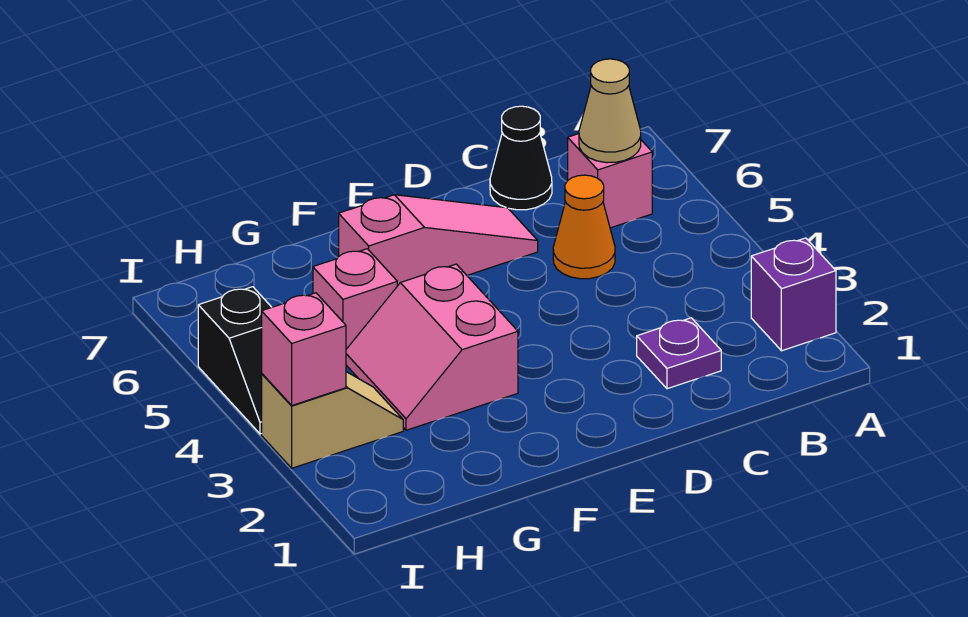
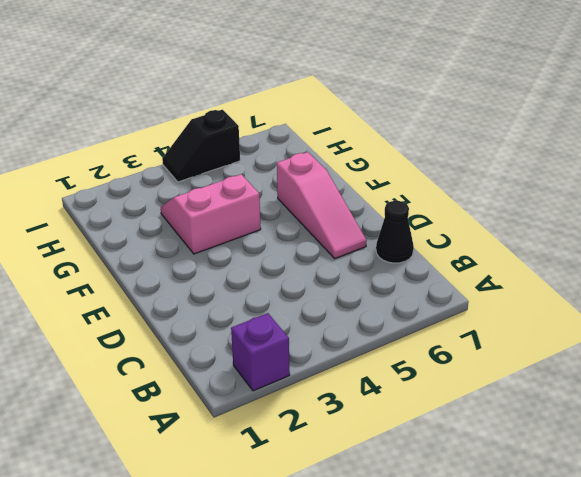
none -> pink brick B6 level 1
none -> purple plate C2 level 1
none -> orange cone C5 level 1

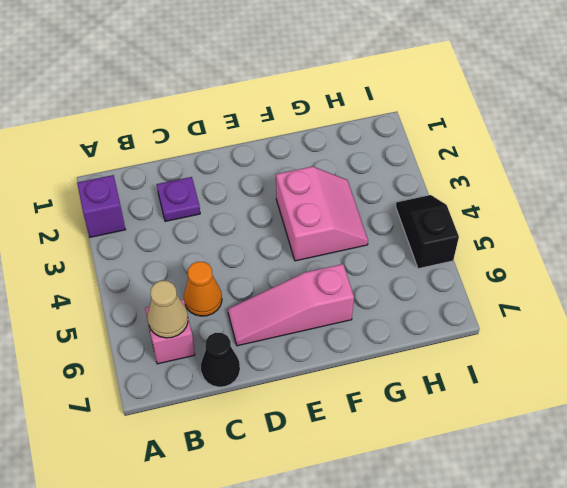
none -> pink brick G5 level 1
none -> tan slope H3:I3 level 1 top I
none -> pink brick I3 level 2

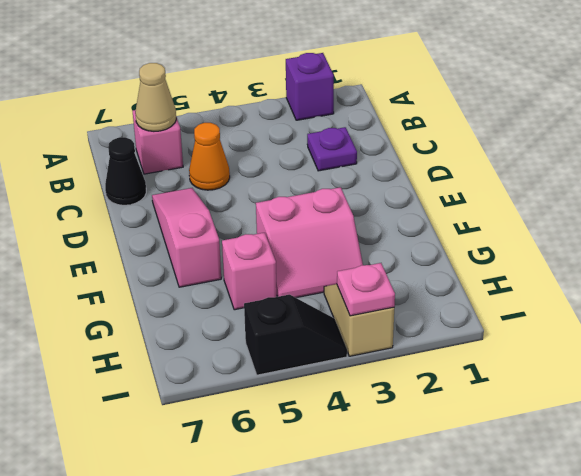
pink plate I3 level 2 -> pink brick I3 level 2

